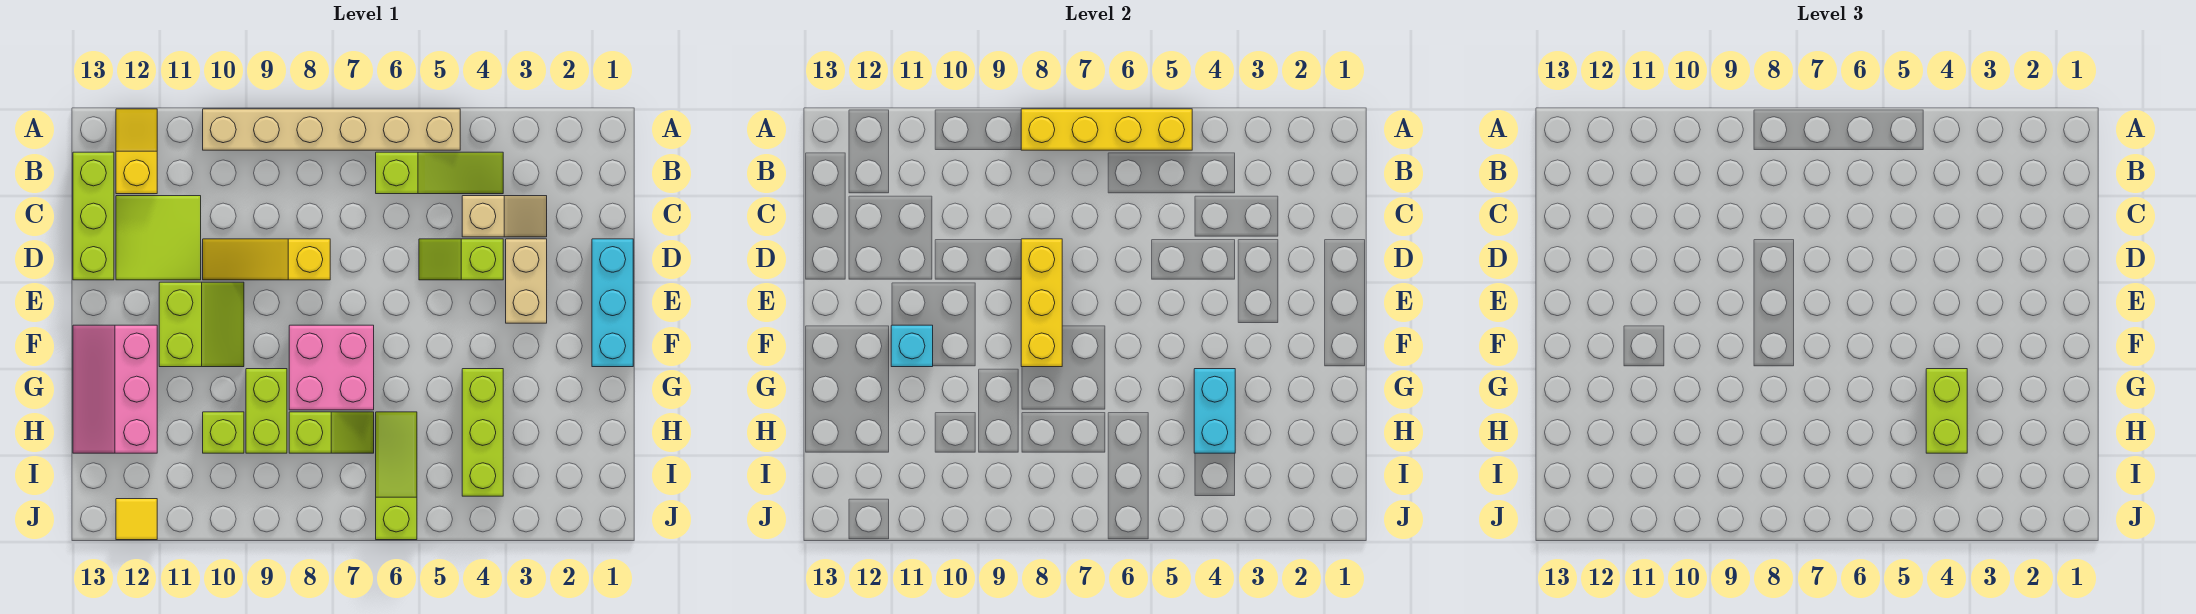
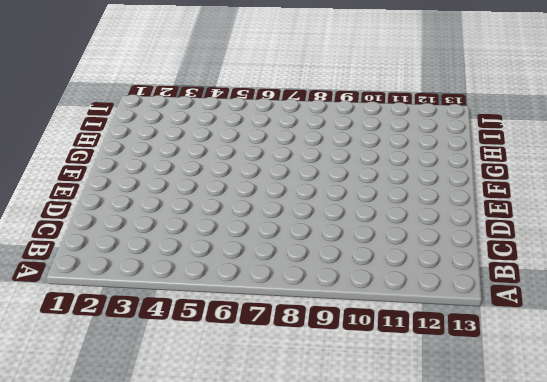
none -> tan brick A5:A10 level 1
none -> yellow slope A12:B12 level 1 top B
none -> lime slope B4:B6 level 1 top 6

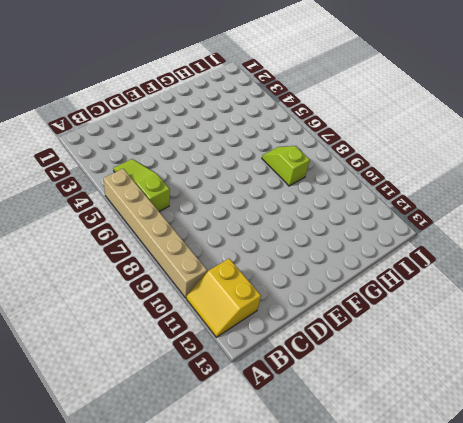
yellow slope A11:B12 level 1 top B -> yellow slope A12:B12 level 1 top B
none -> lime brick B13:D13 level 1
none -> tan slope C3:C4 level 1 top 4
none -> lime tile C11:D12 level 1

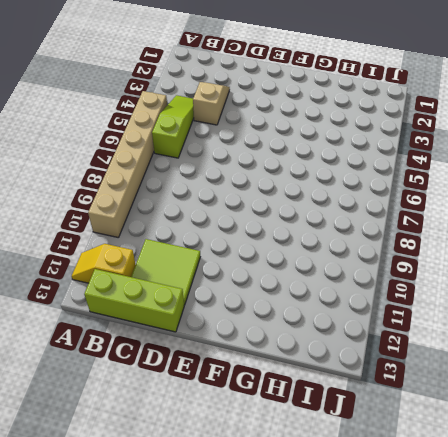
none -> cyan brick D1:F1 level 1
none -> tan brick D3:E3 level 1
none -> lime slope D4:D5 level 1 top 4

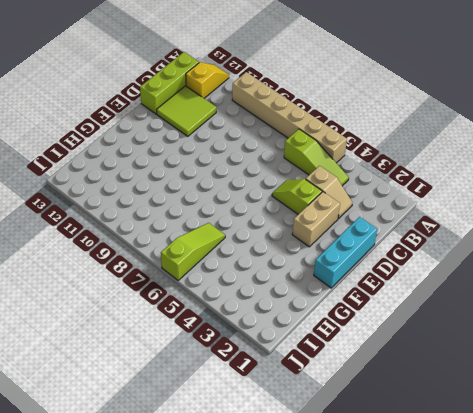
none -> yellow slope D8:D10 level 1 top 8
none -> lime slope E10:F11 level 1 top 11
none -> pink brick F7:G8 level 1

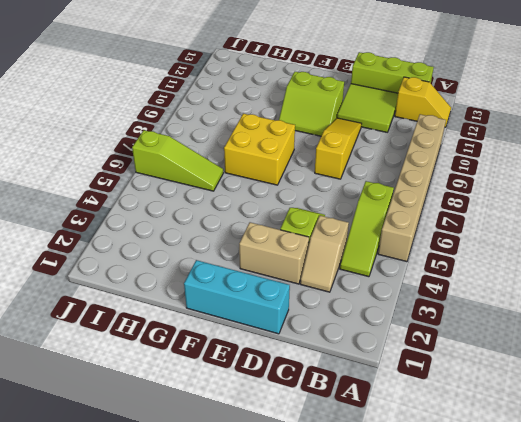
yellow brick F7:G8 level 1 -> pink brick F7:G8 level 1
none -> pink slope F12:H13 level 1 top 12
none -> lime brick G4:I4 level 1
none -> lime brick G9:H9 level 1

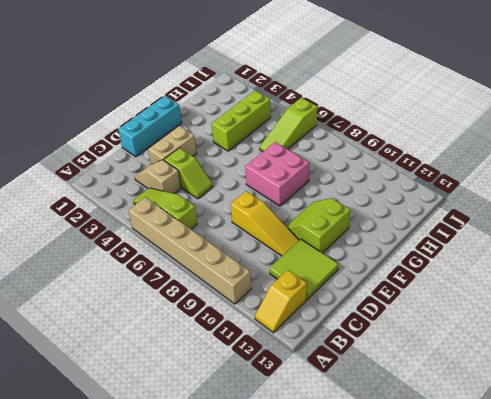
none -> lime brick B13:D13 level 1
none -> pink slope F12:H13 level 1 top 12
none -> lime brick G9:H9 level 1

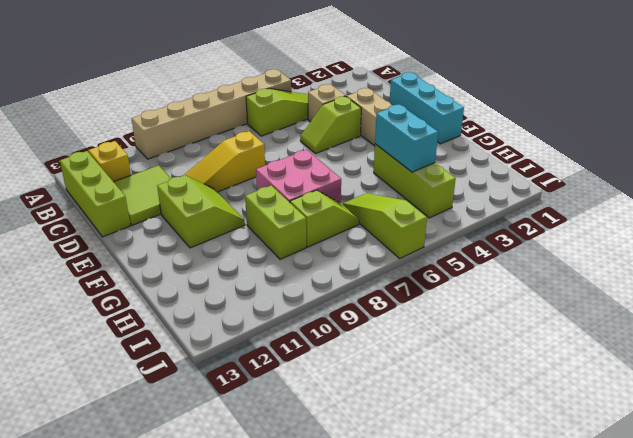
none -> pink slope F12:H13 level 1 top 12
none -> lime brick H10 level 1
none -> yellow tile J12 level 1

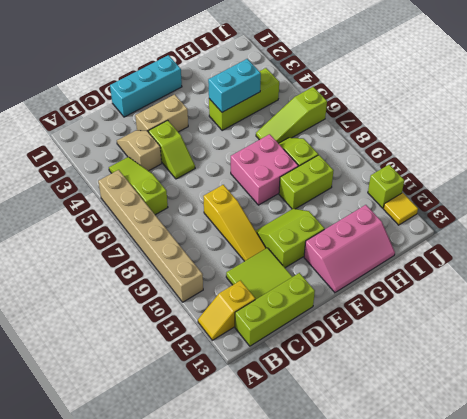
lime brick J11 level 1 -> lime brick H10 level 1
none -> yellow brick A5:A8 level 2
none -> yellow brick D8:F8 level 2
none -> cyan brick F11 level 2

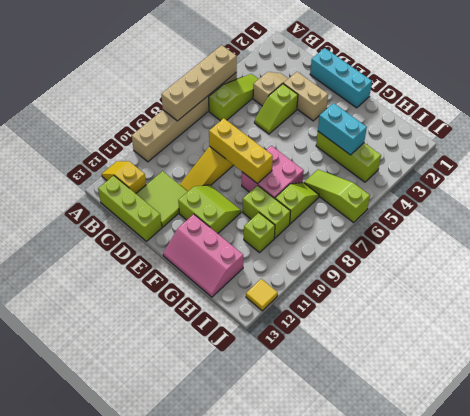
tan brick A5:A8 level 2 -> yellow brick A5:A8 level 2
none -> cyan brick F11 level 2
none -> lime brick G4:H4 level 3

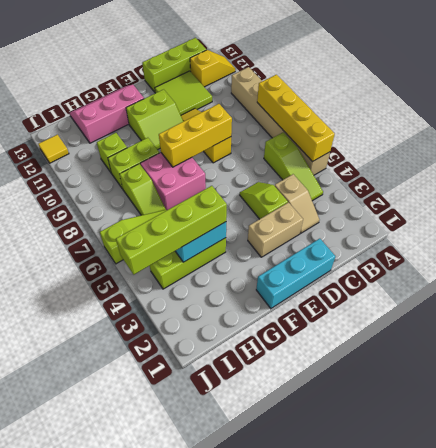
lime brick G4:J4 level 3 -> lime brick G4:H4 level 3
none -> cyan brick F11 level 2

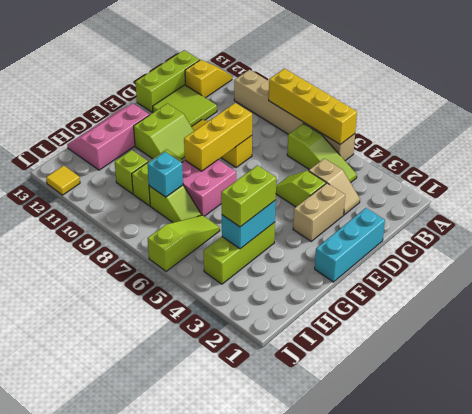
cyan brick H8 level 2 -> cyan brick F11 level 2

